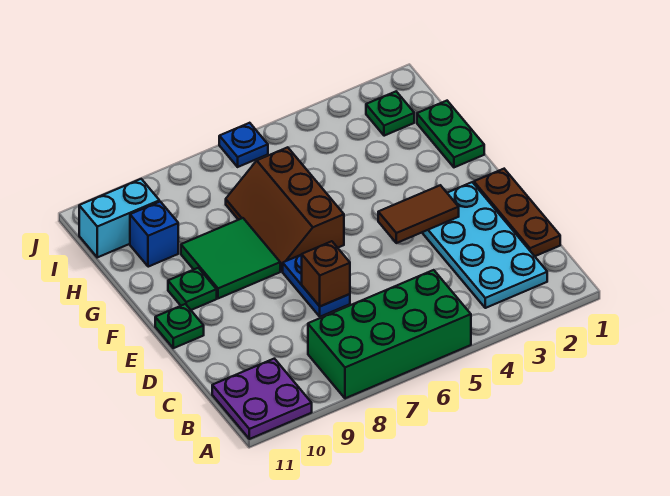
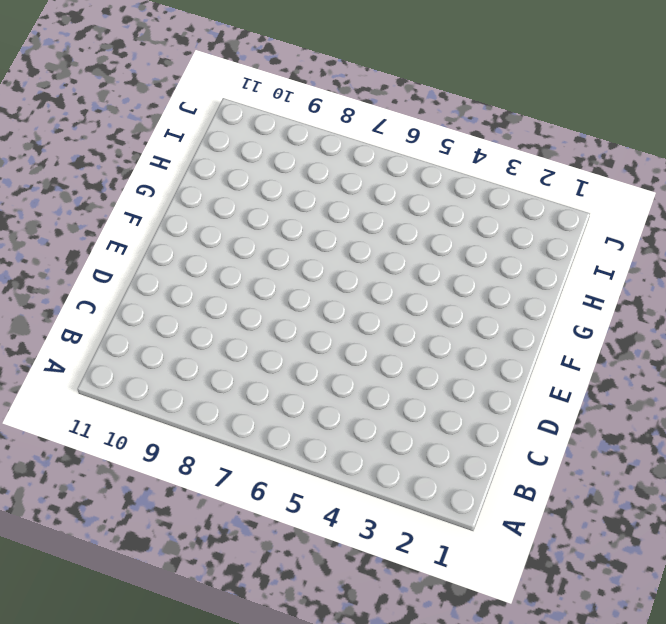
none -> green brick A5:B8 level 1
none -> purple plate A10:B11 level 1
none -> cyan plate B2:E3 level 1

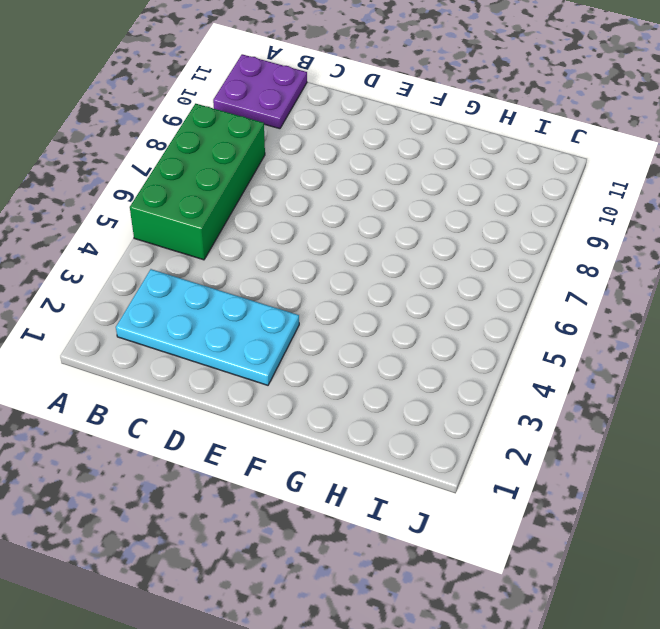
none -> brown plate C1:E1 level 1
none -> blue plate D7:E7 level 1
none -> green plate E11 level 1

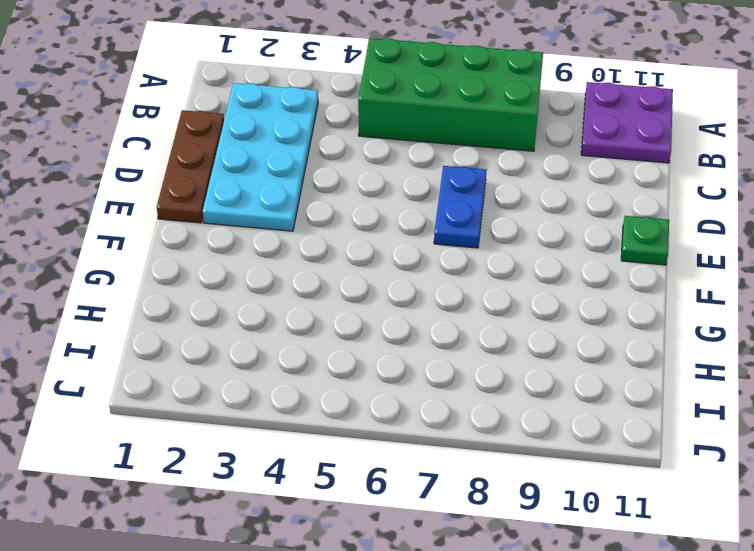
none -> brown slope F6:H7 level 1 top 6
none -> green tile F8:G9 level 1
none -> green plate F10 level 1

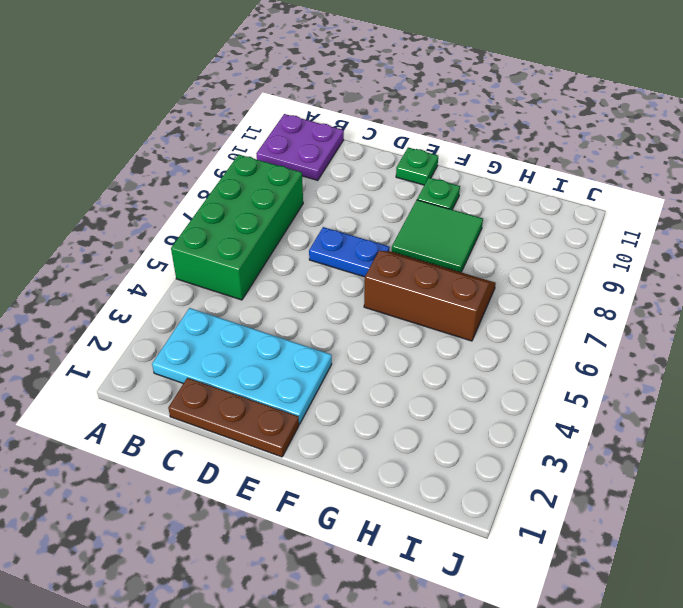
none -> green plate G1:H1 level 1
none -> blue brick H10 level 1
none -> green plate I2 level 1

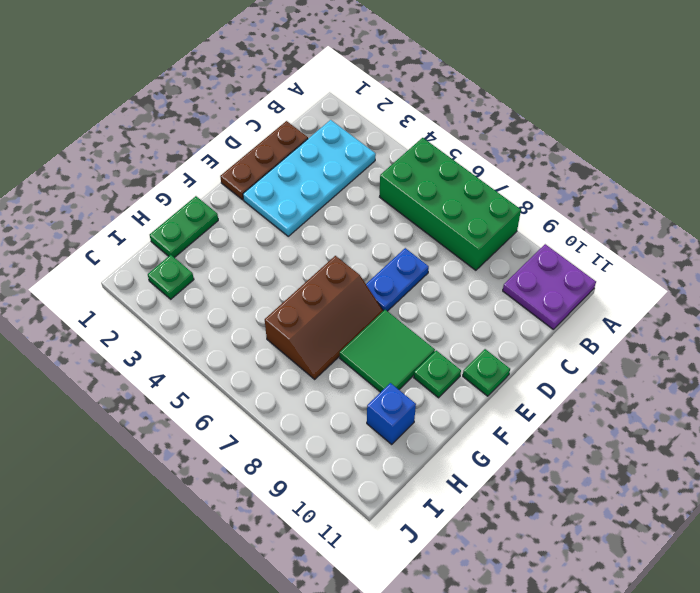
none -> cyan brick I10:I11 level 1
none -> blue plate J6 level 1
none -> brown brick D7 level 2

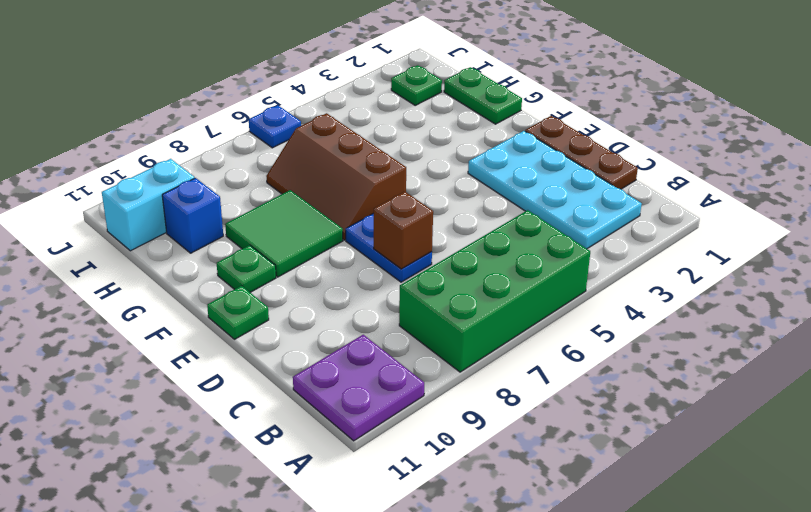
none -> brown tile E3:E4 level 2

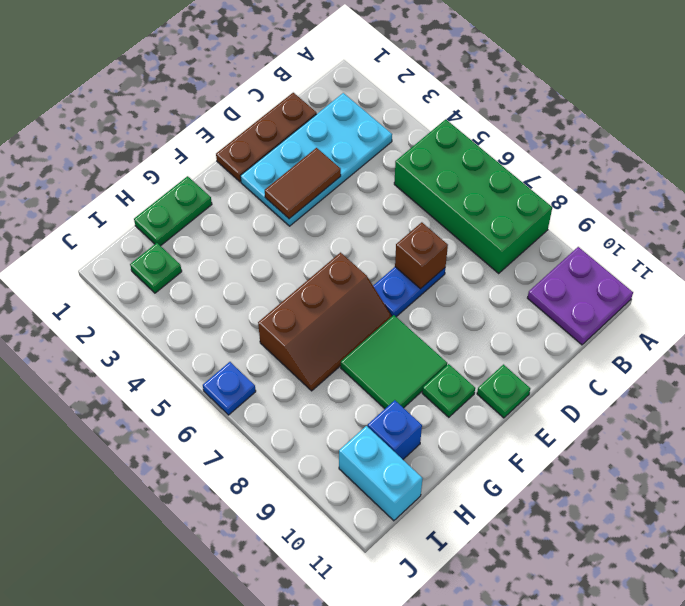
brown tile D3:E3 level 2 -> brown tile E3:E4 level 2

